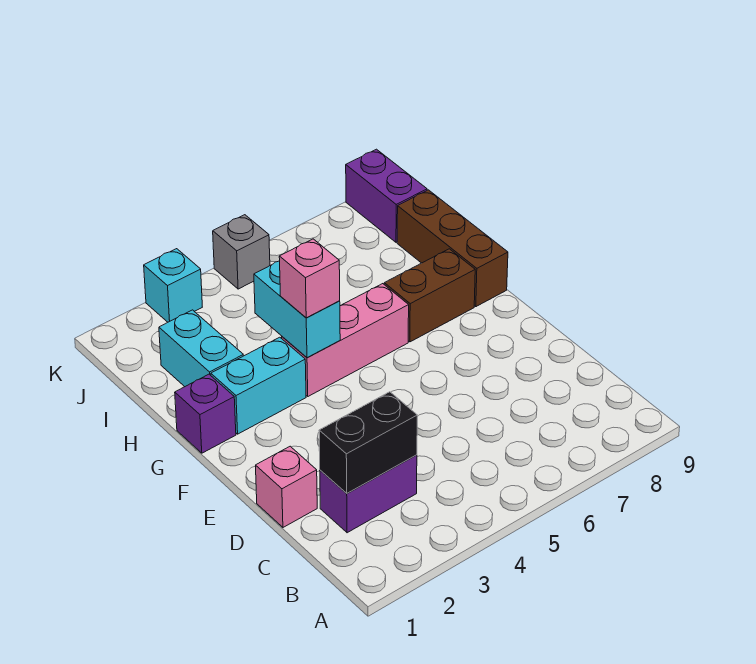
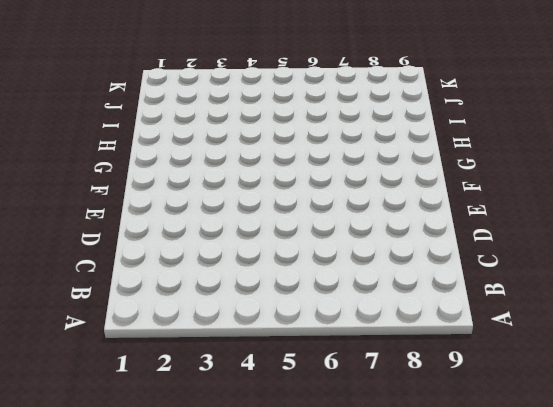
none -> purple brick C2:C3 level 1
none -> pink brick D1 level 1
none -> purple brick G1 level 1

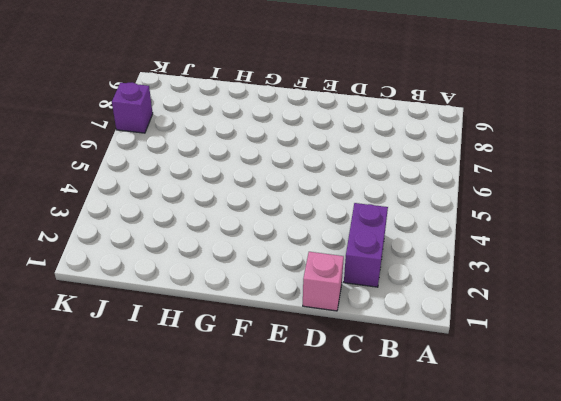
purple brick K7 level 1 -> purple brick G1 level 1
none -> cyan brick G2:G3 level 1
none -> pink brick G4:G6 level 1
none -> brown brick G7:G8 level 1

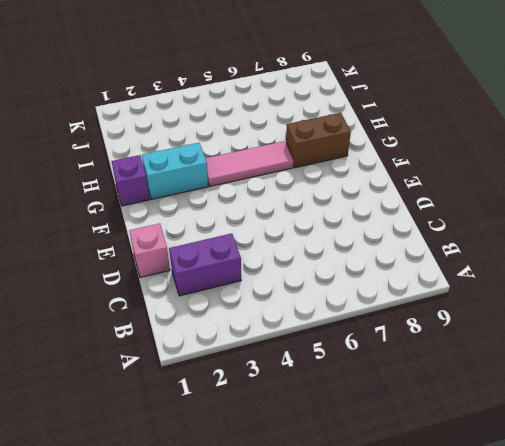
pink tile G4:G6 level 1 -> pink brick G4:G6 level 1
none -> brown brick G9:I9 level 1
none -> cyan brick H2:I2 level 1
none -> purple brick J9:K9 level 1

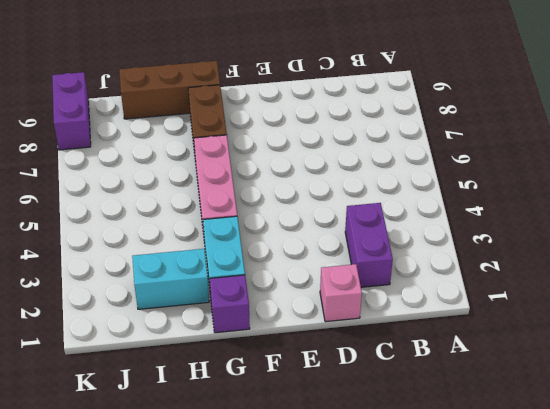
purple brick K8:K9 level 1 -> purple brick J9:K9 level 1
none -> cyan brick K3 level 1
none -> grey brick K5 level 1
none -> black brick C2:C3 level 2

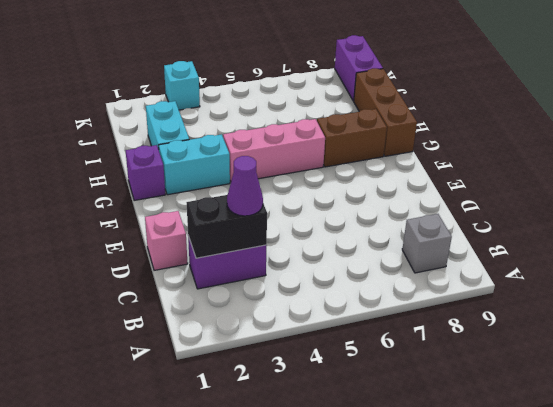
grey brick B8 level 1 -> grey brick K5 level 1
purple cone C3 level 3 -> none
none -> cyan brick G4:H4 level 2
none -> pink brick G4 level 3

